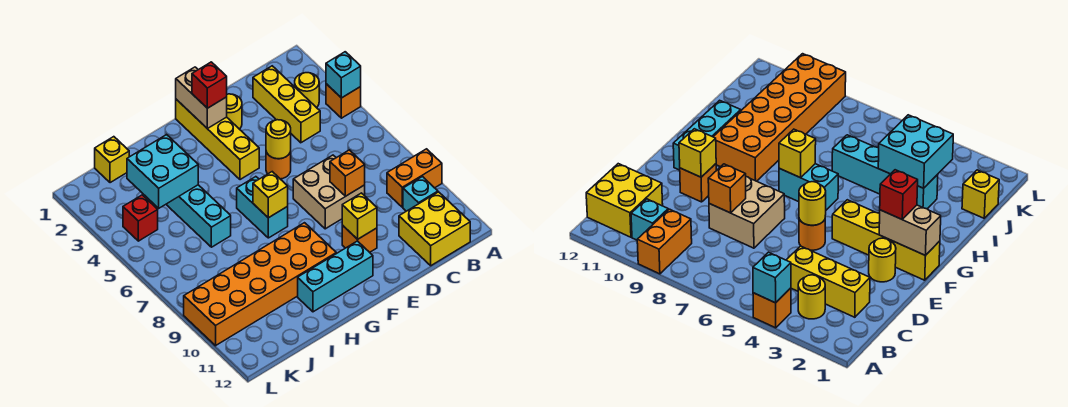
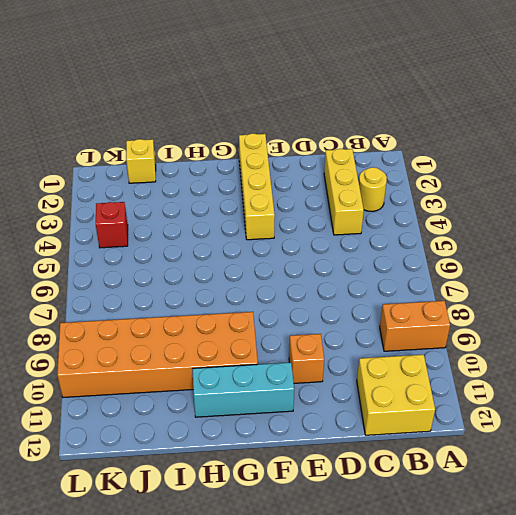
none -> orange brick A4 level 1
none -> cyan brick B10 level 1
none -> tan brick D7:E8 level 1

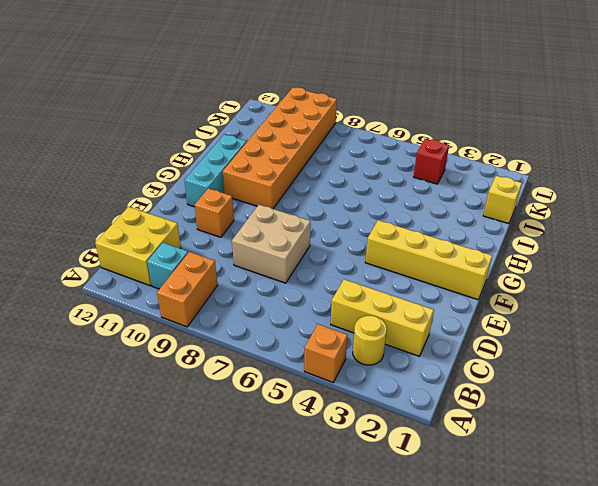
none -> yellow round brick E2 level 1
none -> orange round brick E5 level 1
none -> cyan brick G6:G7 level 1

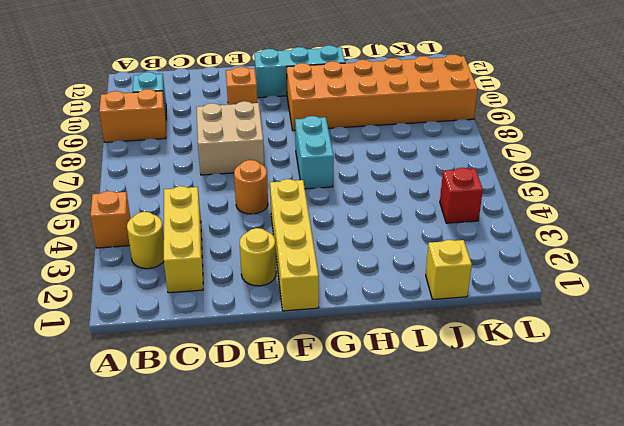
none -> yellow brick B11:C12 level 1
none -> cyan brick I3:I6 level 1
none -> cyan brick A4 level 2

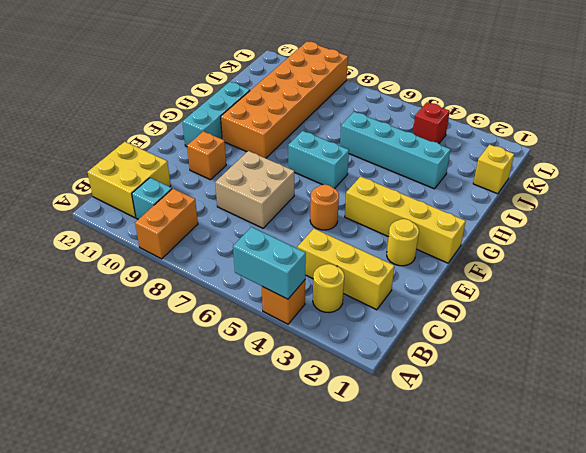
cyan brick A4:A5 level 2 -> cyan brick A4 level 2
none -> orange brick D8 level 2
none -> yellow round brick E5 level 2
none -> yellow brick E10 level 2

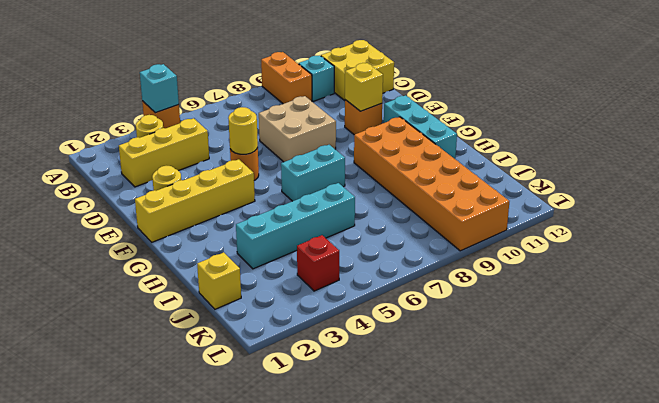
none -> orange brick D8 level 2
none -> tan brick F1:F2 level 2
none -> yellow brick G7 level 2

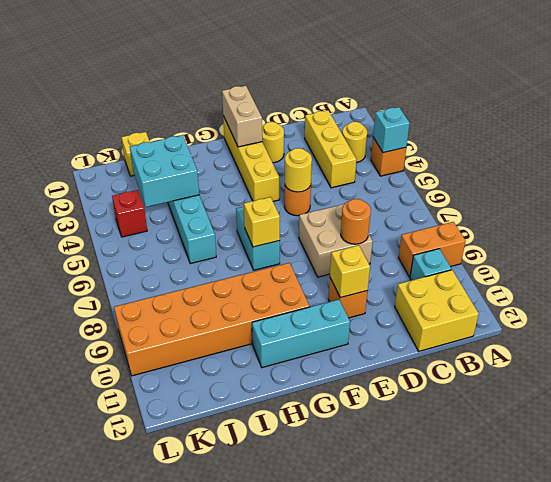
orange round brick D8 level 2 -> orange brick D8 level 2
none -> red brick F2 level 3

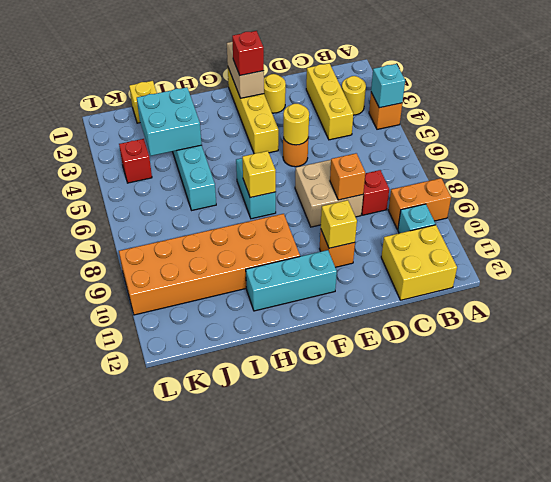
red brick C8 level 1 -> none

